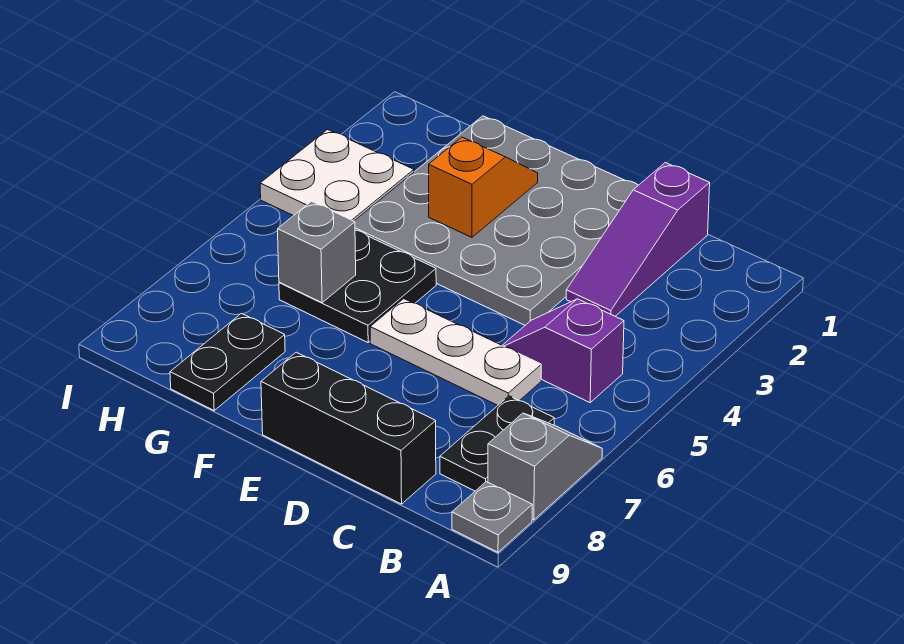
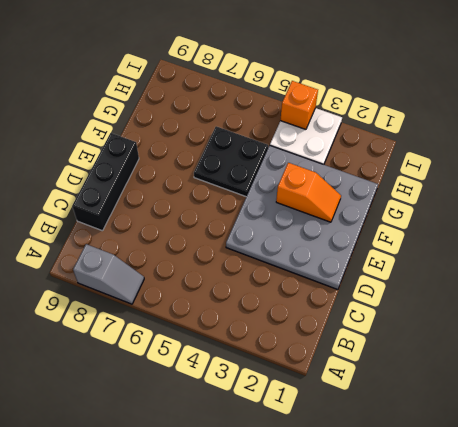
orange brick I4 level 2 -> none
none -> grey plate A9 level 1
none -> purple slope B5:C5 level 1 top B
none -> black plate B7:B8 level 1

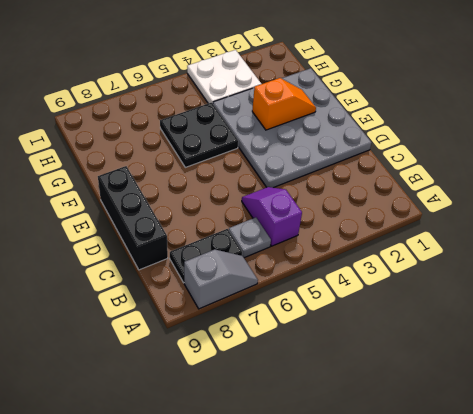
grey plate B6 level 1 -> grey plate A9 level 1
none -> purple slope C1:C3 level 1 top 1
none -> white plate C6:E6 level 1
none -> black plate G8:G9 level 1

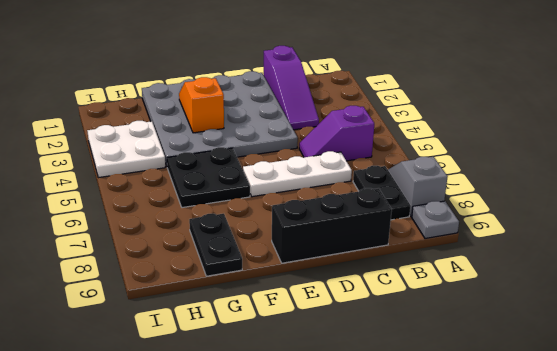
none -> grey brick G6 level 2

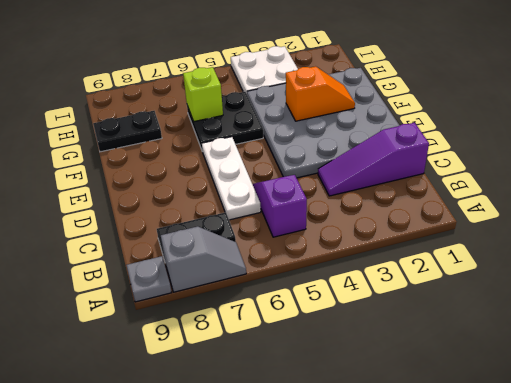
lime brick G6 level 2 -> grey brick G6 level 2
none -> black brick C9:E9 level 1

